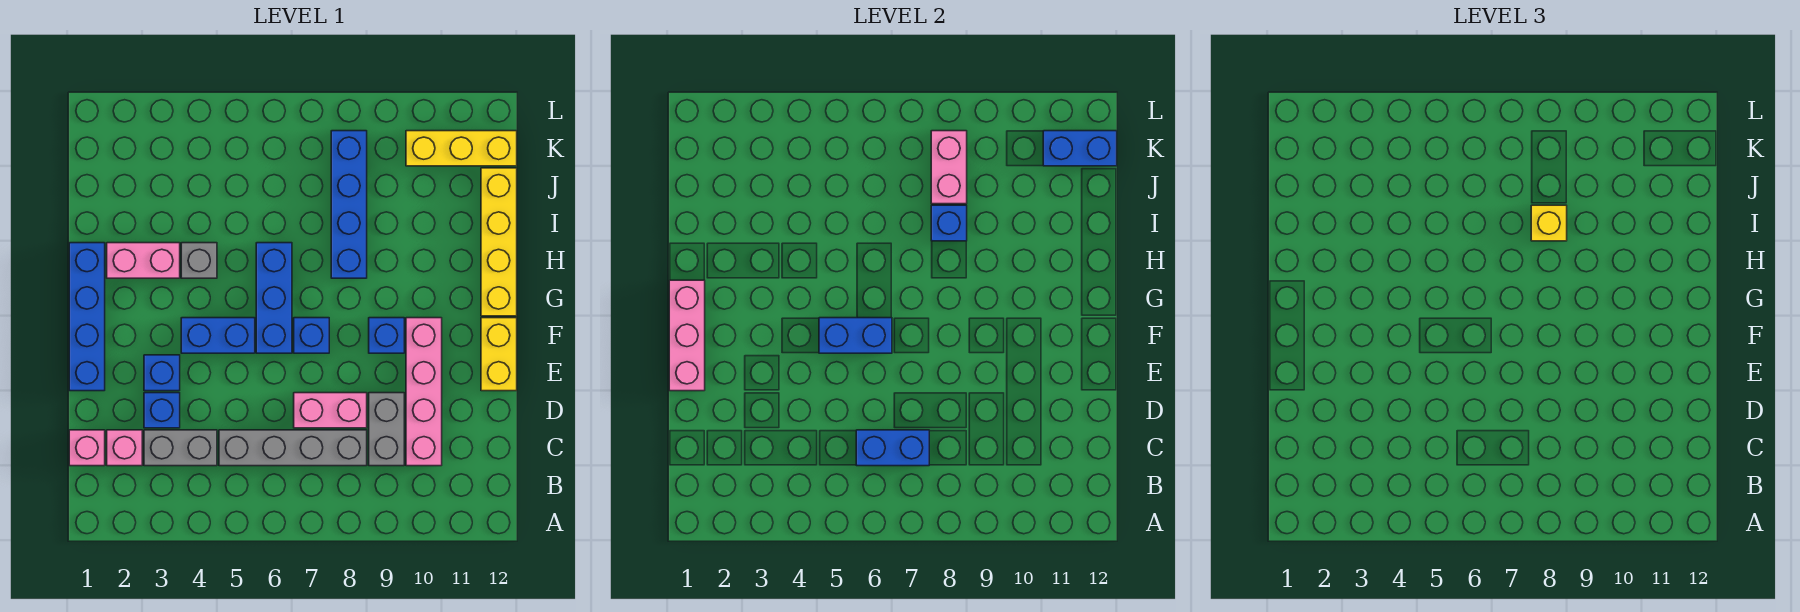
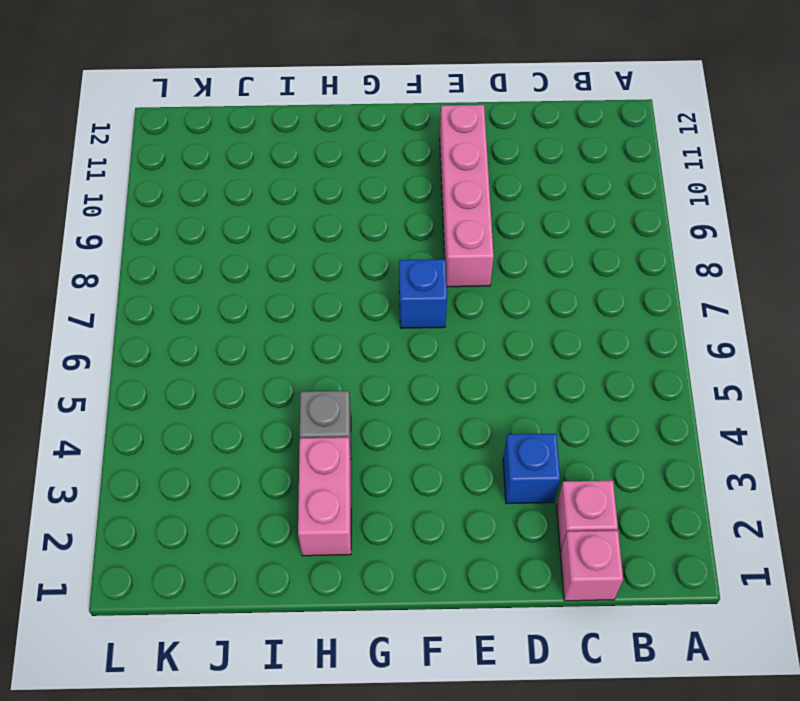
pink brick E8:E11 level 1 -> pink brick C10:F10 level 1
none -> grey brick C3:C4 level 1
none -> grey brick C5:C8 level 1
none -> grey brick C9:D9 level 1

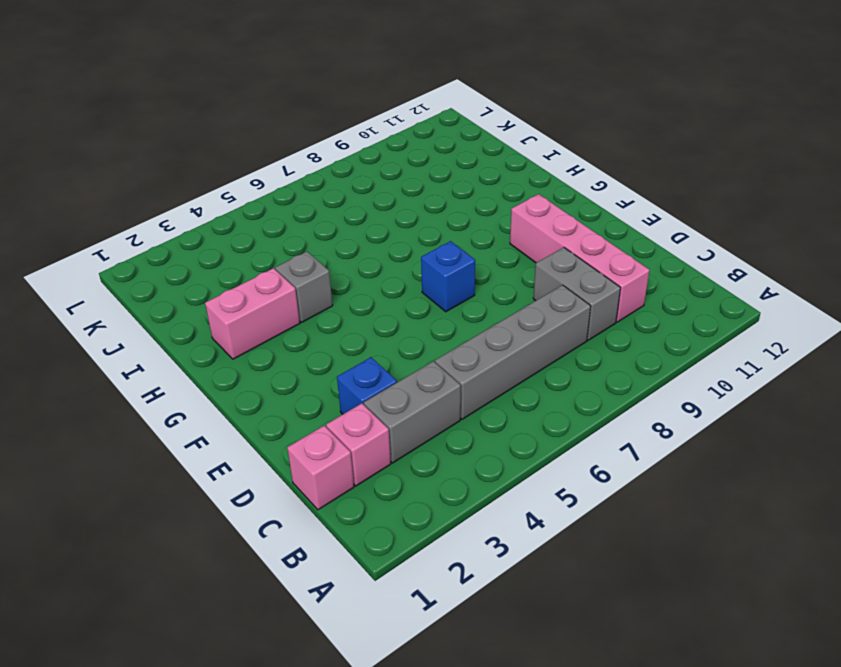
none -> pink brick D7:D8 level 1
none -> blue brick E1:H1 level 1
none -> blue brick E3 level 1

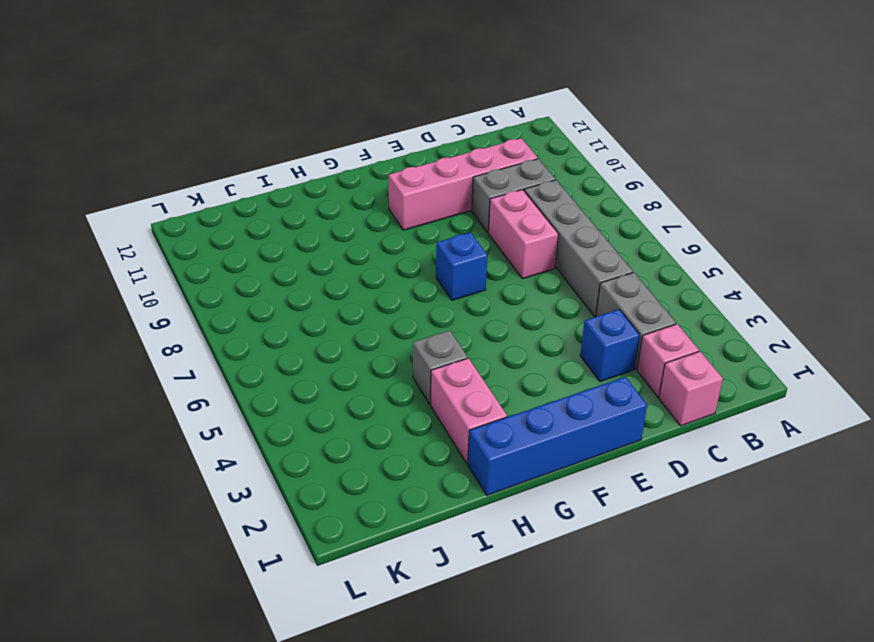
none -> blue brick E3 level 1
none -> yellow brick E12:F12 level 1
none -> blue brick F4:F5 level 1

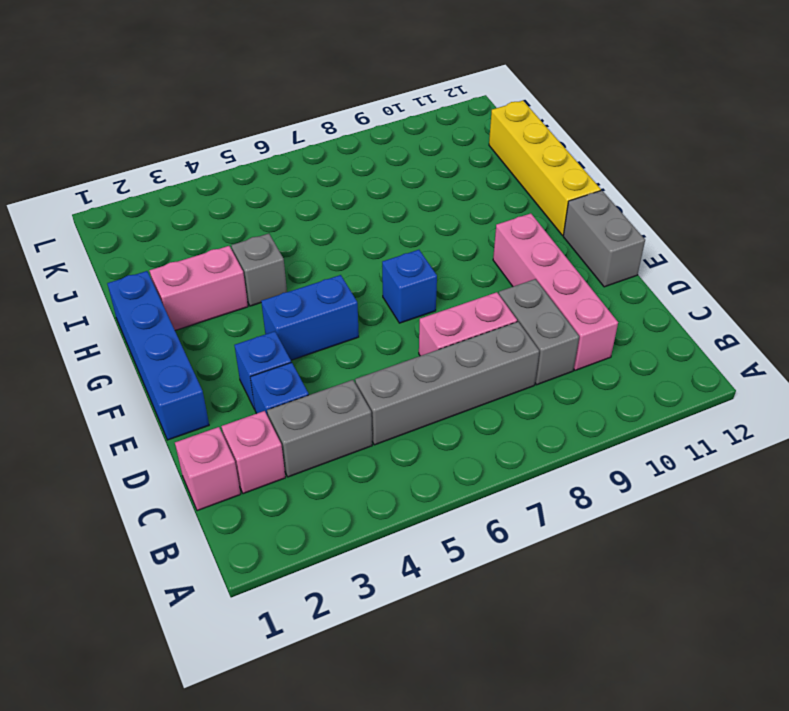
grey brick E12:F12 level 1 -> yellow brick E12:F12 level 1
none -> blue brick F6:H6 level 1
none -> blue brick F9 level 1
none -> blue brick H8:K8 level 1

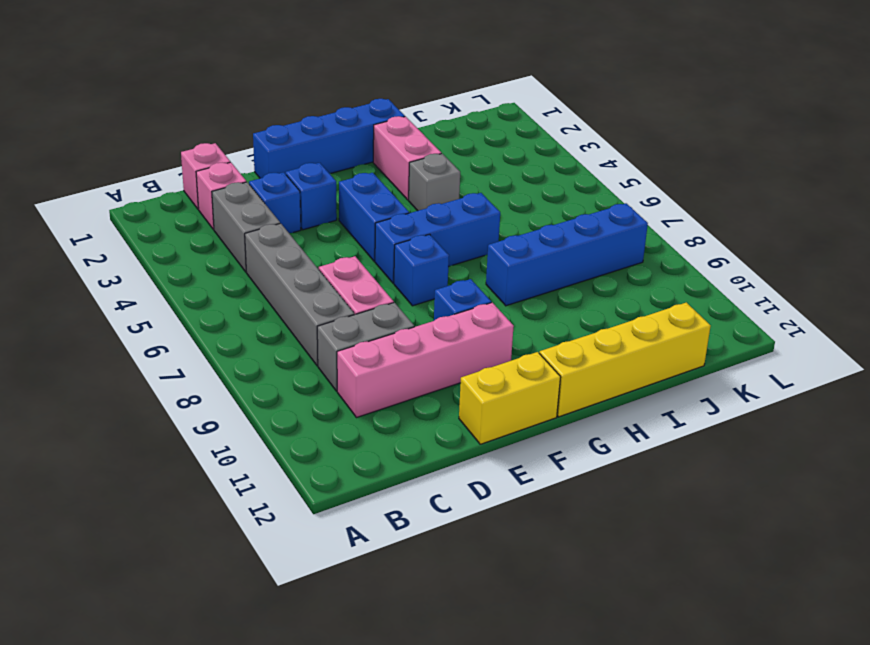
none -> yellow brick K10:K12 level 1
none -> blue brick C6:C7 level 2
none -> pink brick E1:G1 level 2

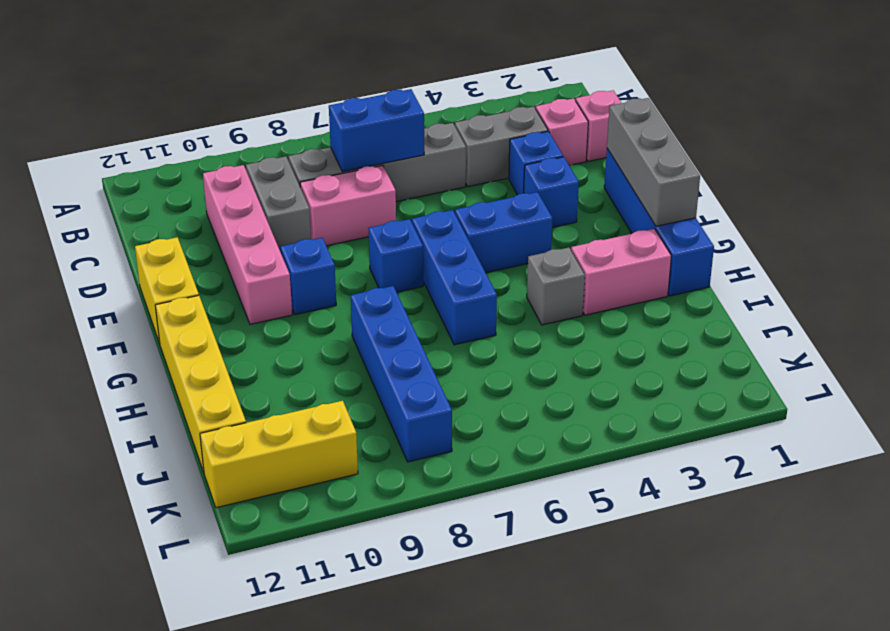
grey brick E1:G1 level 2 -> pink brick E1:G1 level 2
none -> blue brick F5:F6 level 2
none -> blue brick I8 level 2
none -> pink brick J8:K8 level 2

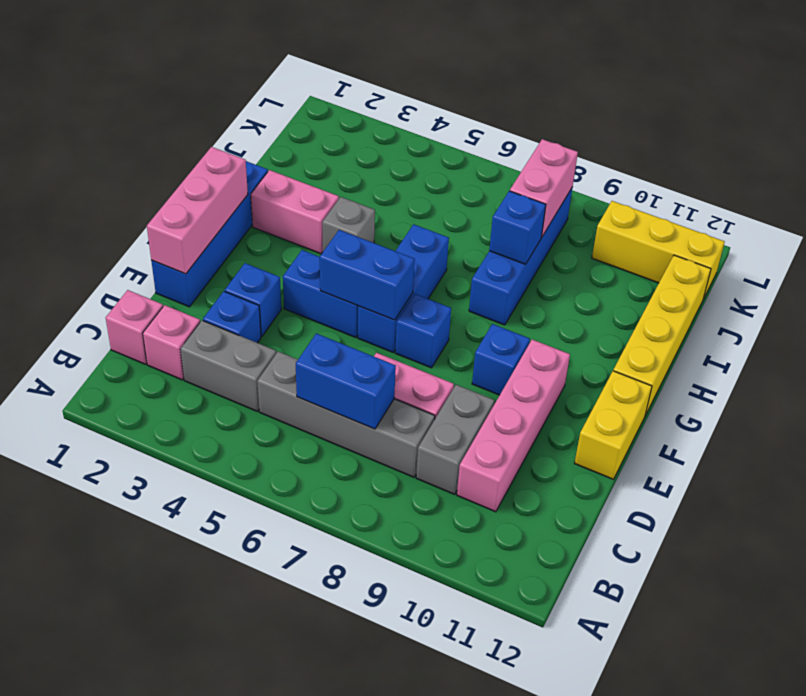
none -> blue brick K11:K12 level 2
none -> yellow brick I8 level 3

